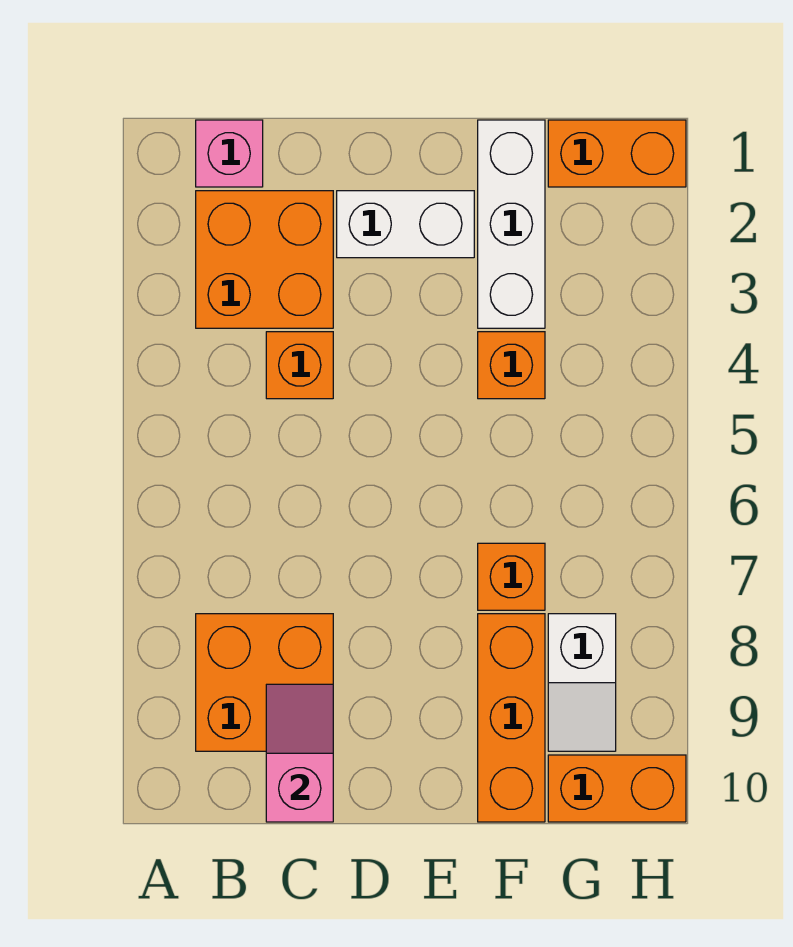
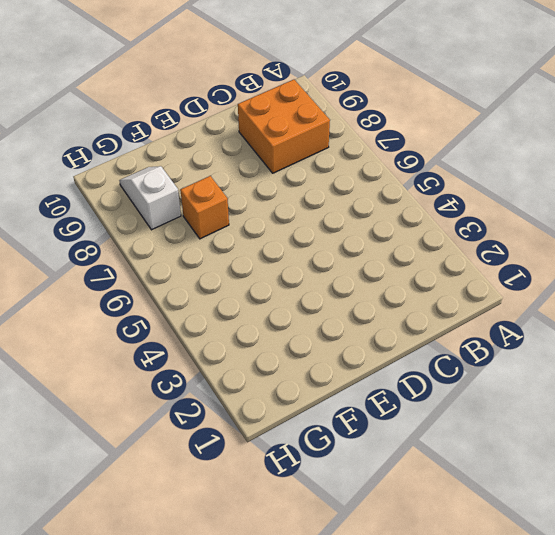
none -> pink brick B1 level 1
none -> orange brick B2:C3 level 1
none -> orange brick C4 level 1

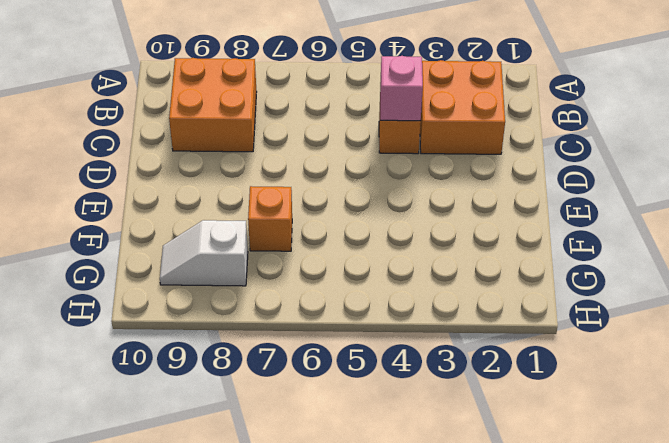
pink brick C4 level 2 -> pink brick B1 level 1
none -> white brick D2:E2 level 1
none -> white brick F1:F3 level 1
none -> orange brick F4 level 1

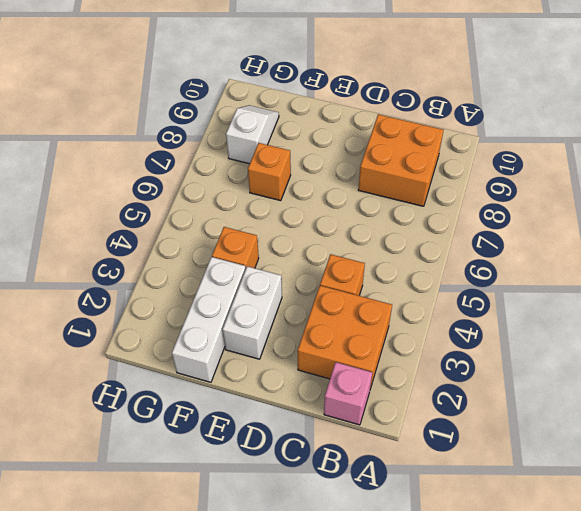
white brick E2:E3 level 1 -> white brick D2:E2 level 1
none -> orange brick F8:F10 level 1
none -> orange brick G1:H1 level 1
none -> orange brick G10:H10 level 1

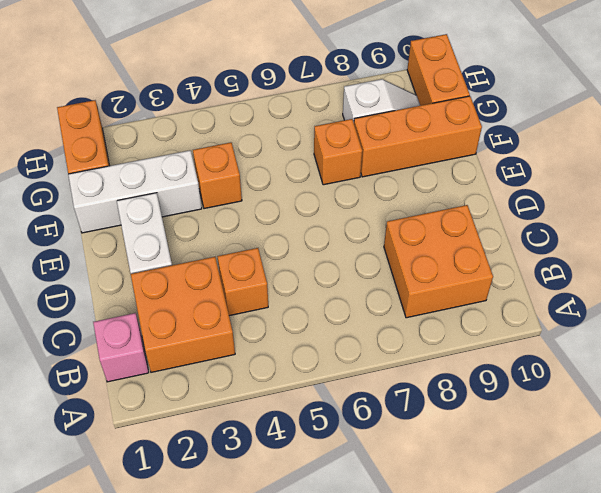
none -> pink slope C9:C10 level 2 top 10

